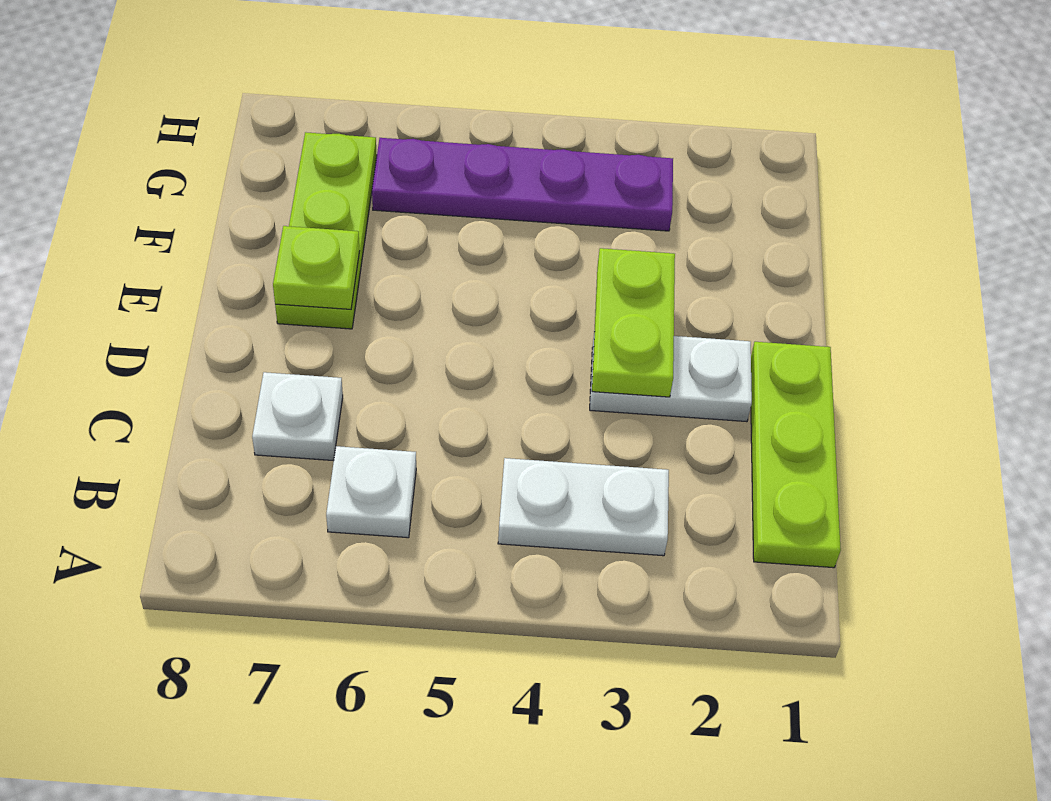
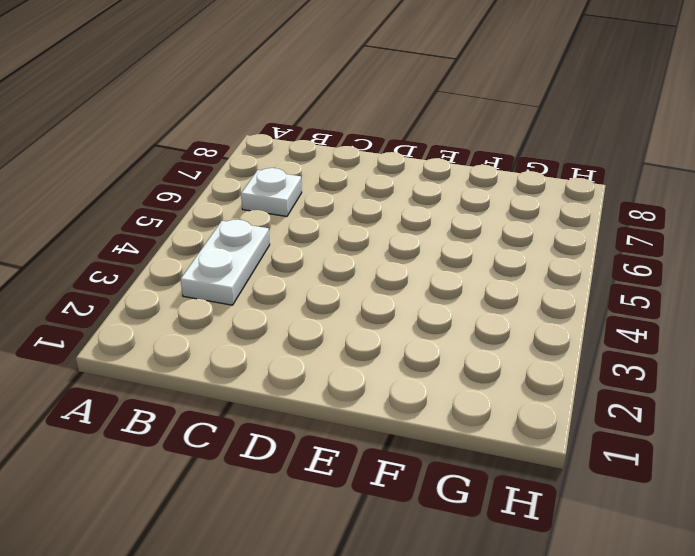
none -> lime plate B1:D1 level 1
none -> white plate C7 level 1

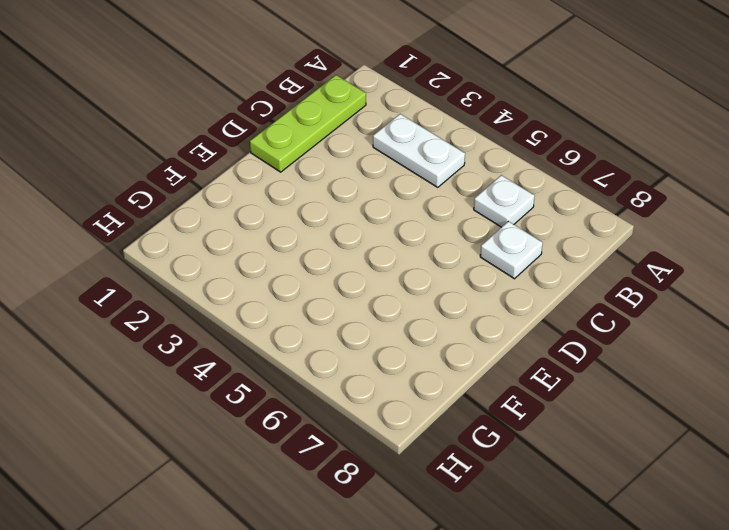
none -> white plate D2:D3 level 1
none -> lime plate E7:G7 level 1

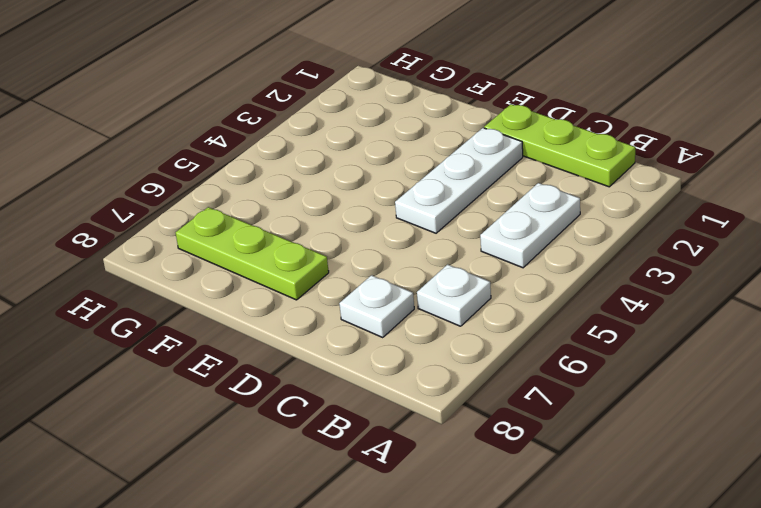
white plate D2:D4 level 1 -> white plate D2:D3 level 1
none -> purple plate G3:G6 level 1
none -> lime plate D3:E3 level 2

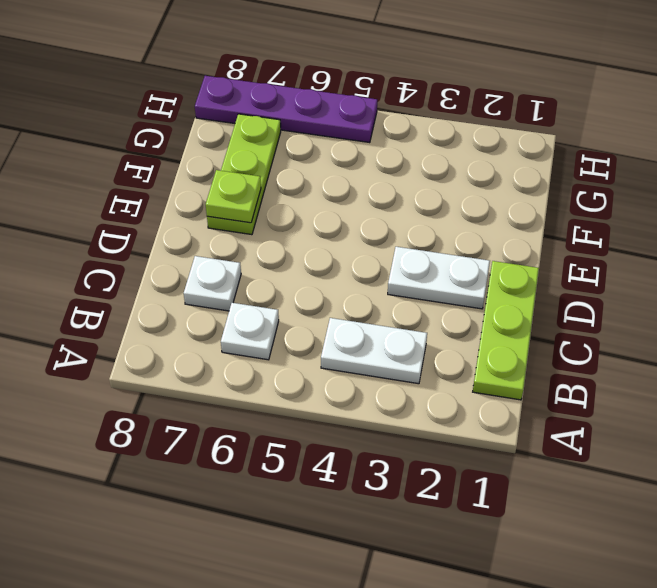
purple plate H5:H8 level 1 -> purple plate G3:G6 level 1
none -> lime plate D3:E3 level 2

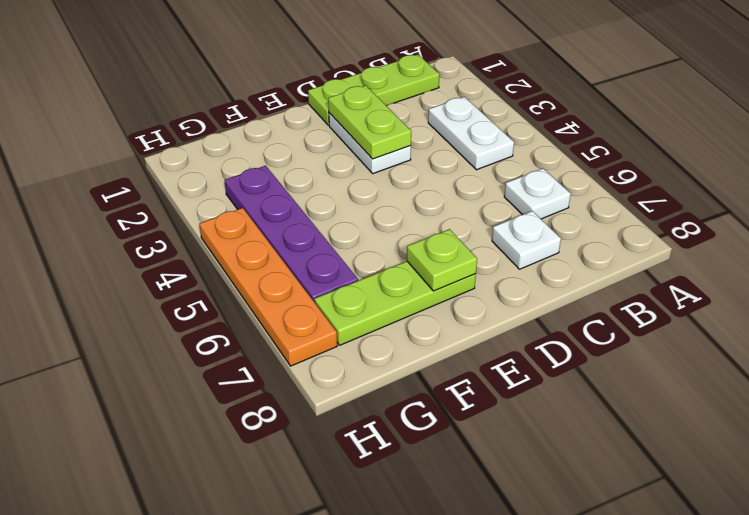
lime plate D2:D3 level 2 -> lime plate D3:E3 level 2
orange plate H4:H7 level 1 -> none

